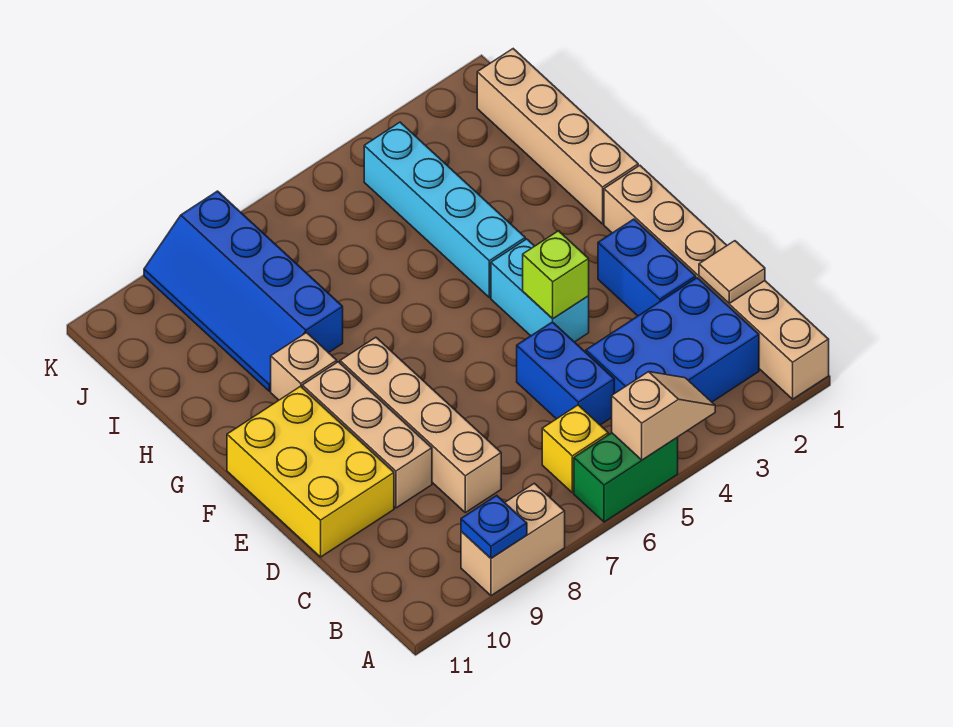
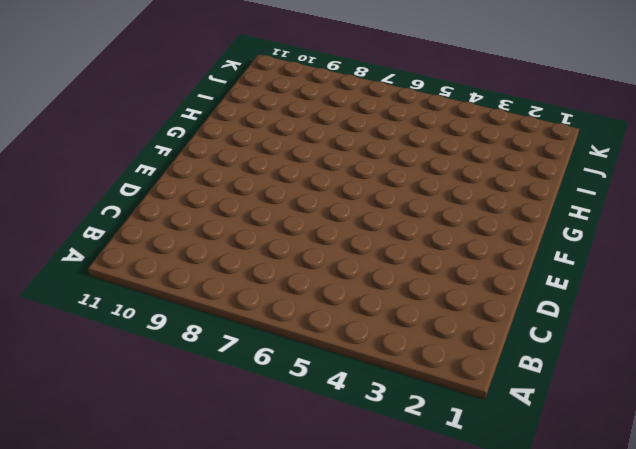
none -> tan brick A1:F1 level 1
none -> green brick A5:A6 level 1
none -> tan brick A8:A9 level 1

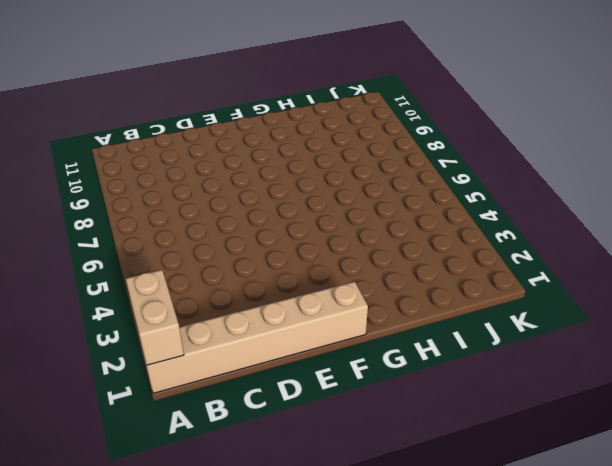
tan brick A1:A2 level 2 -> tan brick A8:A9 level 1
none -> green brick A5:A6 level 1
none -> blue brick B2:C4 level 1
none -> yellow brick B6 level 1

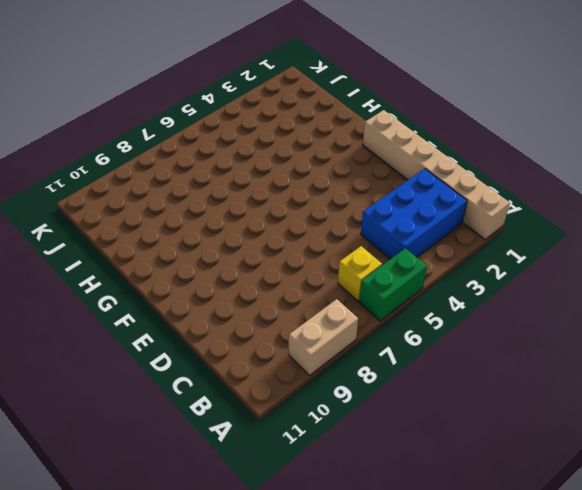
none -> blue brick C5:D5 level 1
none -> tan brick C8:F8 level 1
none -> blue brick D2:E2 level 1

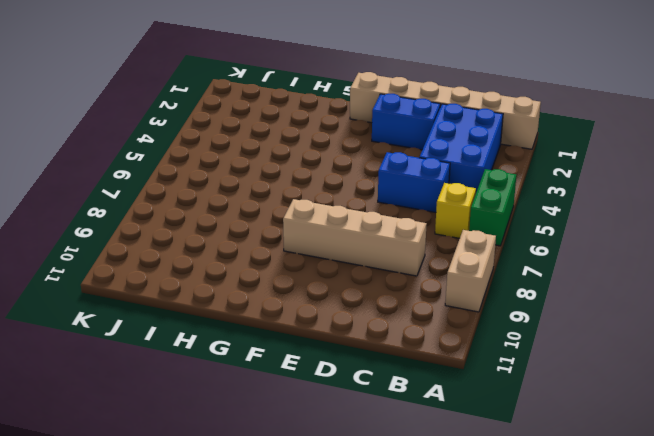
none -> tan brick D9:F9 level 1
none -> yellow brick D10:F11 level 1
none -> cyan brick E4:F4 level 1

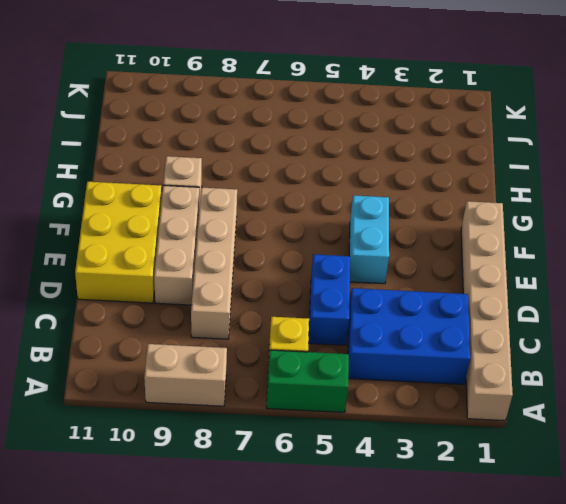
none -> blue brick D2:E2 level 1
none -> tan brick G1:J1 level 1
none -> cyan brick G4:J4 level 1

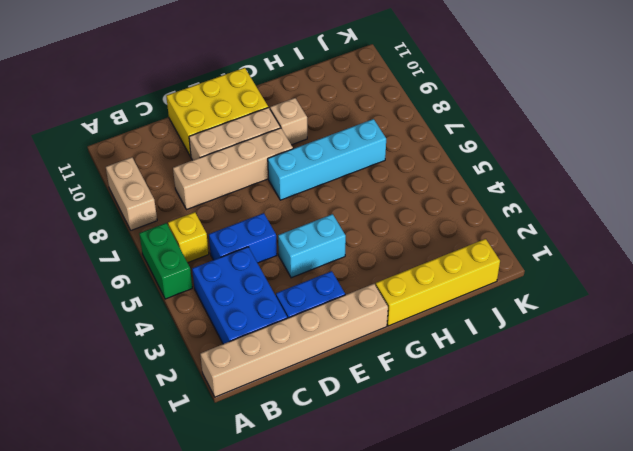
cyan brick F7:I7 level 1 -> cyan brick G4:J4 level 1
yellow brick G1:J1 level 1 -> tan brick G1:J1 level 1
none -> blue slope H8:K9 level 1 top 8
none -> tan slope A4:A5 level 2 top 5
none -> blue plate A9 level 2

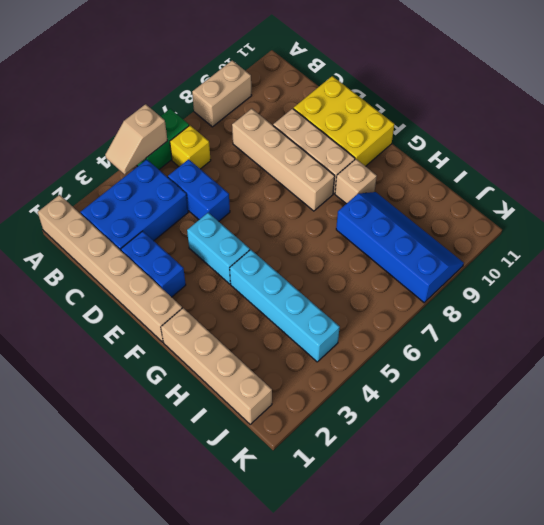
none -> blue plate A9 level 2
none -> tan tile C1 level 2
none -> lime brick E4 level 2

